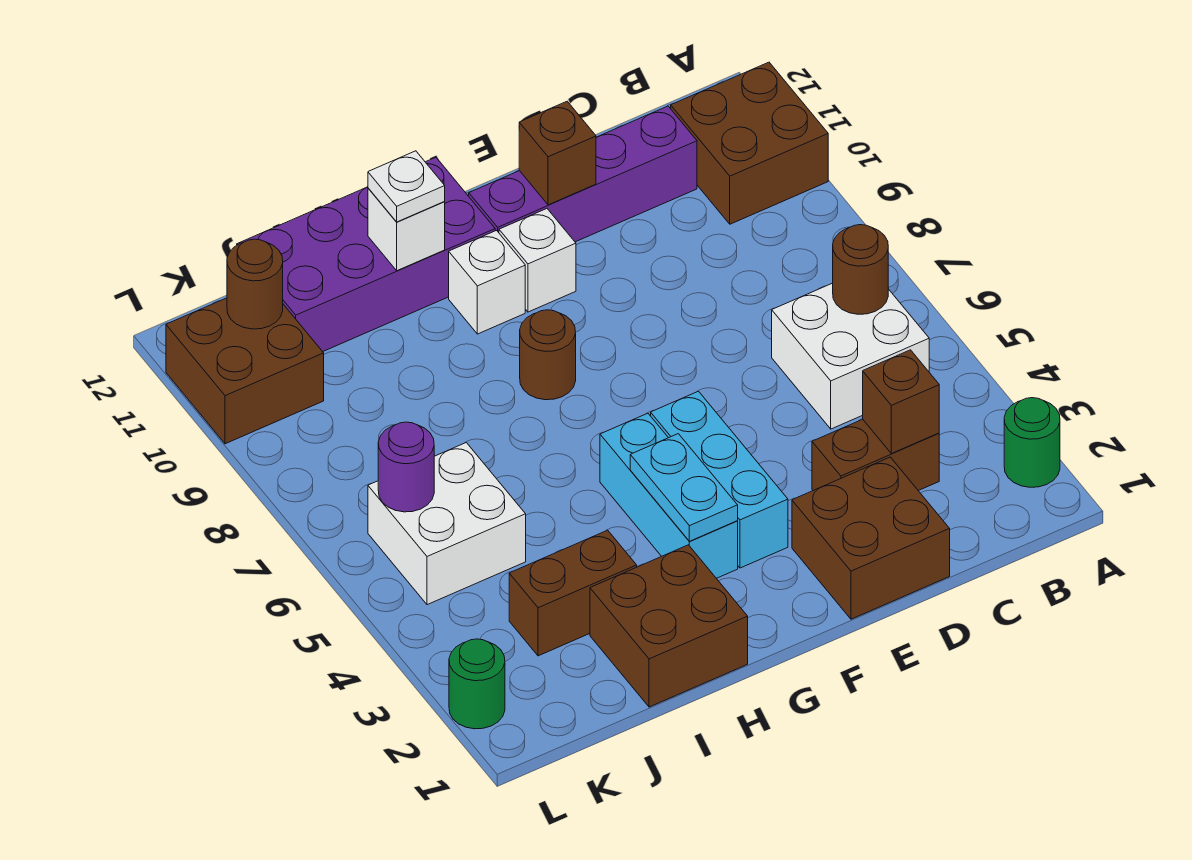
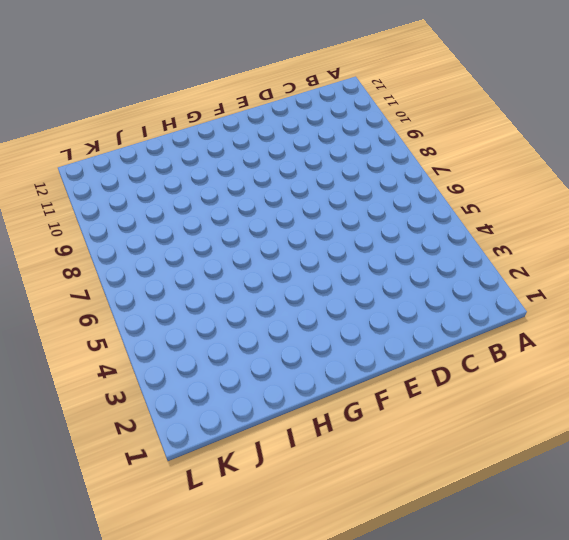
none -> green round brick A2 level 1
none -> brown brick A10:B11 level 1
none -> white brick B5:C6 level 1

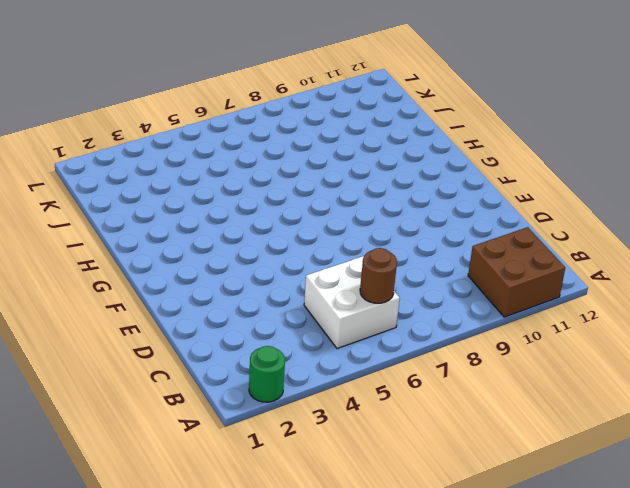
none -> brown brick C3:D3 level 1
none -> purple brick C11:F11 level 1
none -> brown brick D1:E2 level 1

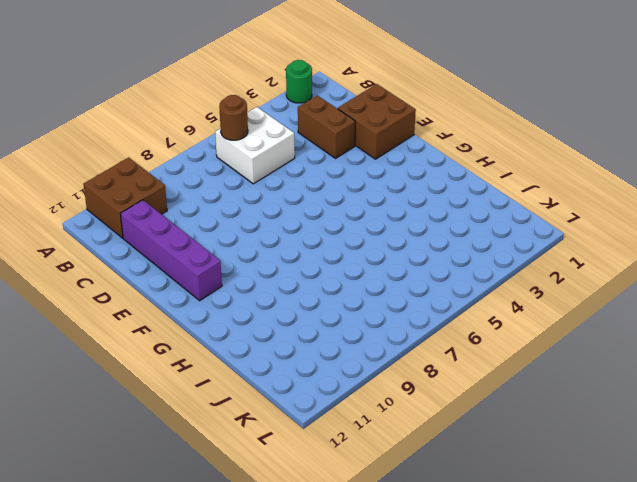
none -> cyan brick F3:F5 level 1
none -> white brick F10 level 1
none -> cyan brick G3:G5 level 1

